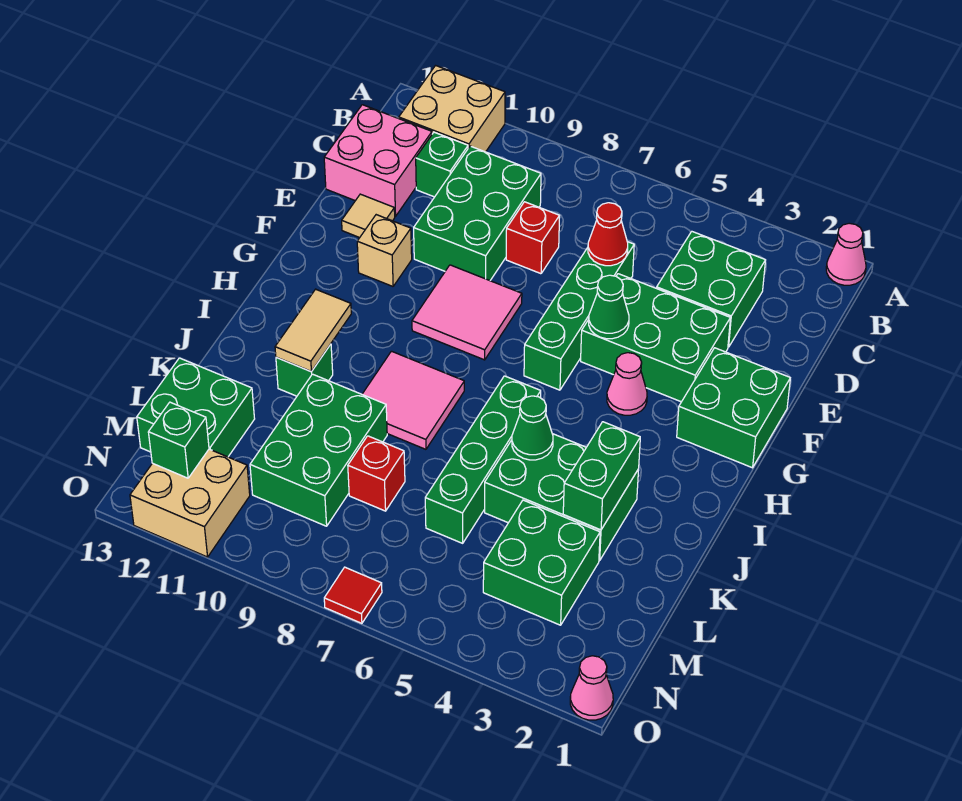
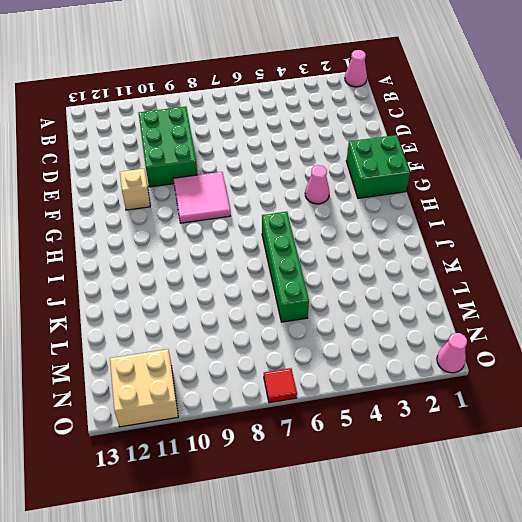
none -> tan brick A11:B12 level 1
none -> green brick C3:D4 level 1
none -> green brick C11 level 1
none -> pink brick C12:D13 level 1

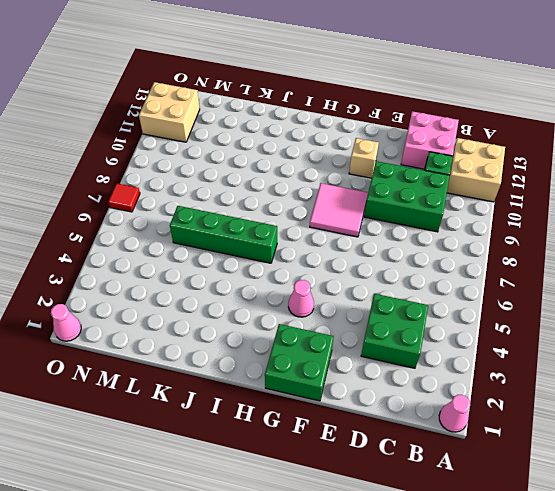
none -> green brick D6:G6 level 1
none -> red brick D8 level 1
none -> green brick E3:F5 level 1
none -> tan tile E12 level 1

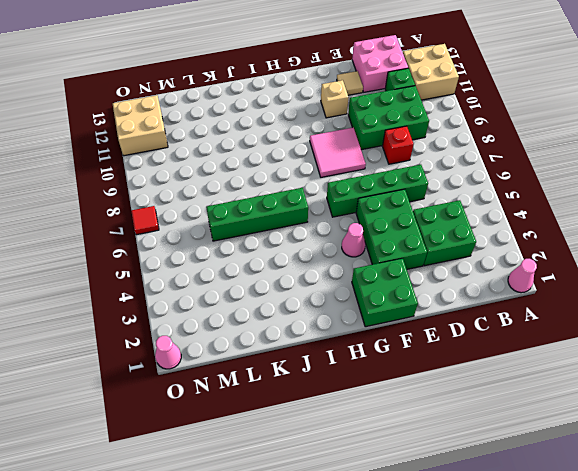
none -> pink tile I8:J9 level 1
none -> green brick J3:K5 level 1
none -> green brick J11 level 1
none -> green brick K9:M10 level 1

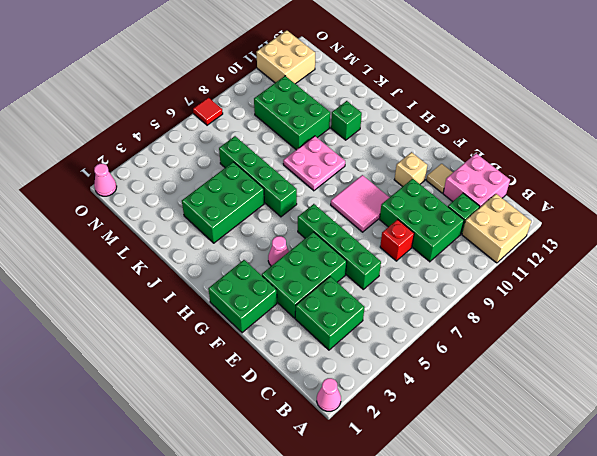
pink plate I8:J9 level 1 -> pink tile I8:J9 level 1
none -> green brick L3:M4 level 1
none -> red brick L8 level 1
none -> green brick L12:M13 level 1
none -> red cone D6 level 2

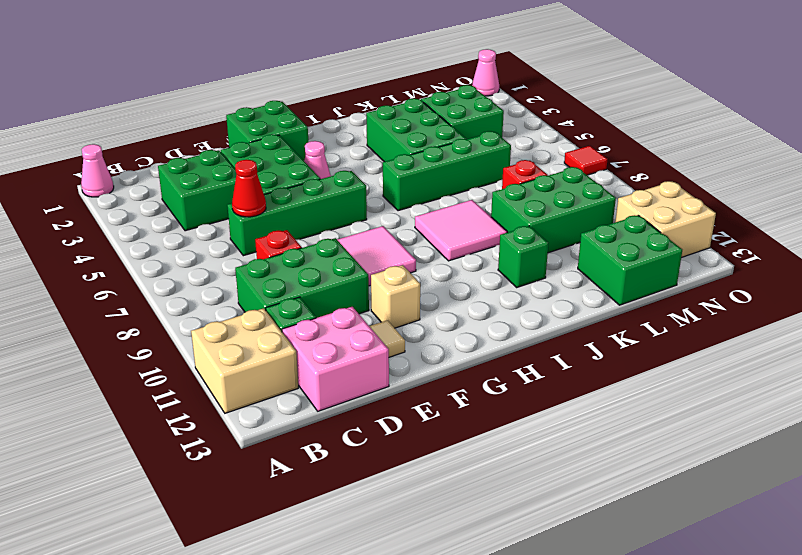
none -> green cone F5 level 2
none -> tan tile I11:J11 level 2
none -> green brick J3:K3 level 2
none -> green cone J5 level 2

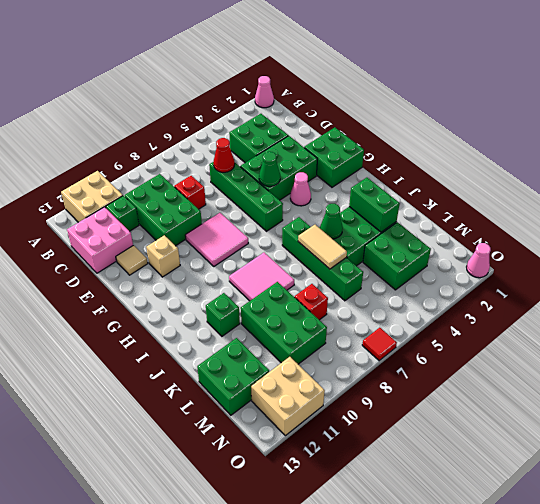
tan tile J6:K6 level 2 -> tan tile I11:J11 level 2
none -> green brick N12 level 2

